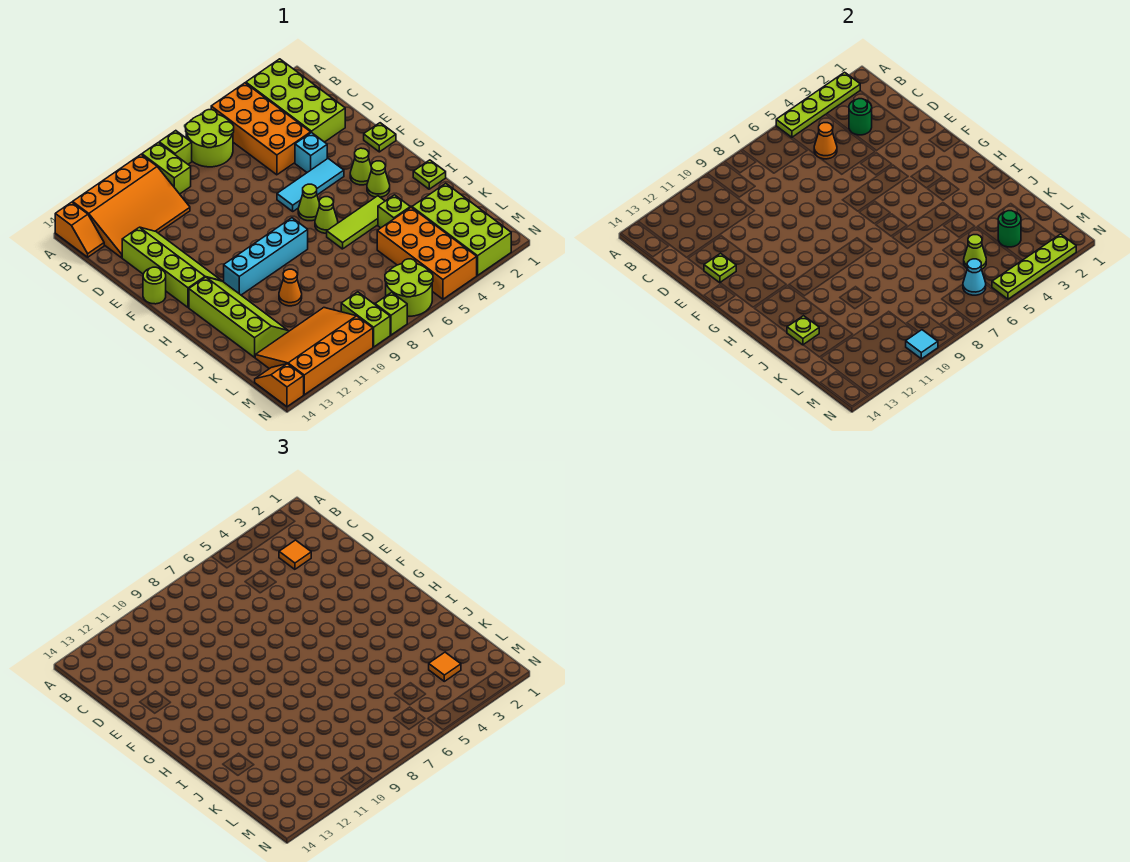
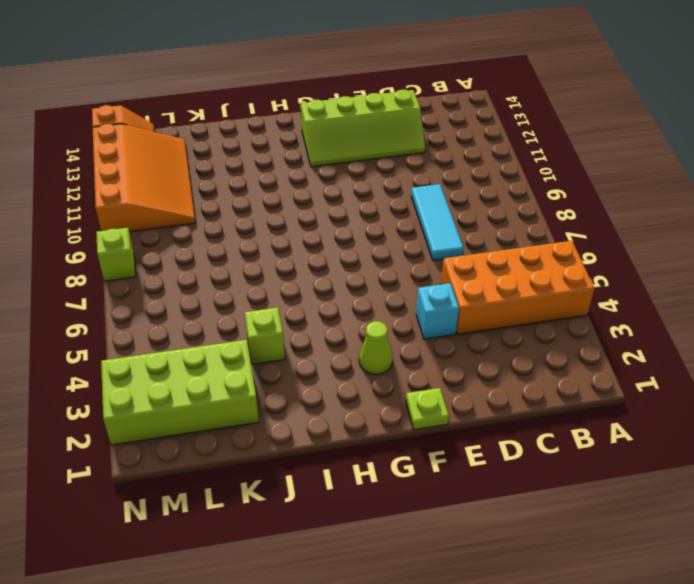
cyan tile D7:D9 level 1 -> cyan tile F4:F6 level 1
none -> lime brick A2:D3 level 1
none -> lime round brick A6:B7 level 1
none -> lime brick A8 level 1
none -> lime brick A9:B9 level 1

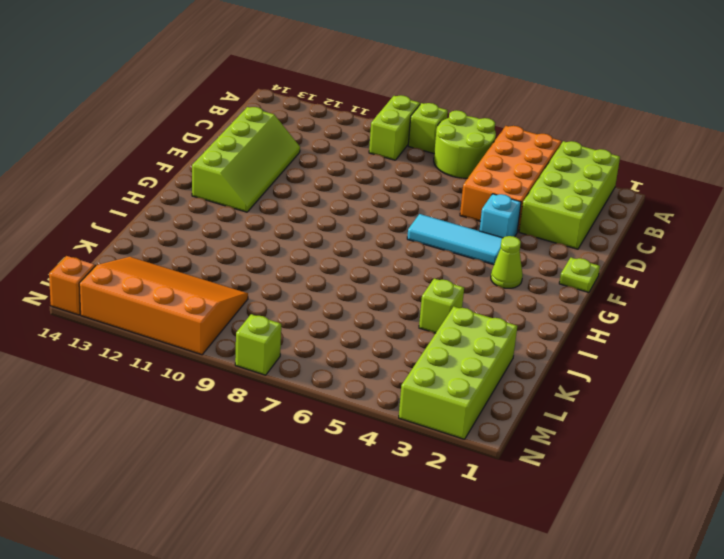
none -> orange slope A10:C13 level 1 top A
none -> orange slope A14:B14 level 1 top A
none -> lime round brick F14 level 1
none -> lime cone G6 level 1

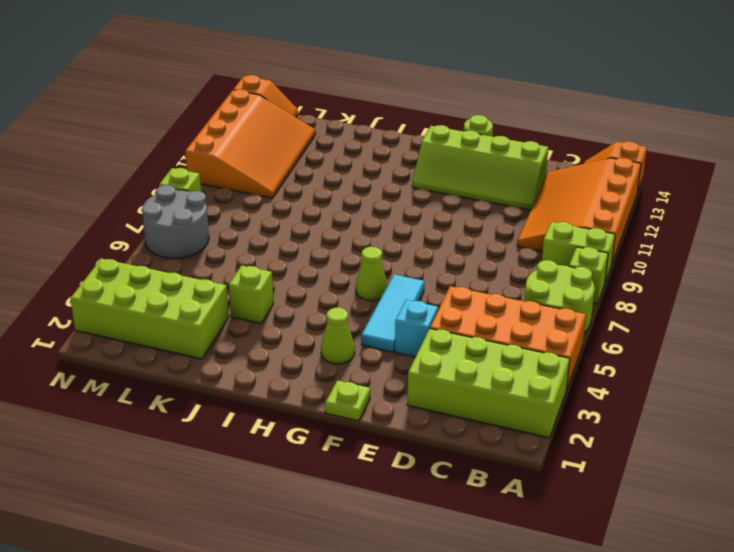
grey round brick M6:N7 level 1 -> lime round brick M6:N7 level 1
none -> lime cone H3 level 1
none -> lime cone H6 level 1
none -> cyan brick H8:H11 level 1
none -> lime slope H12:K13 level 1 top 13

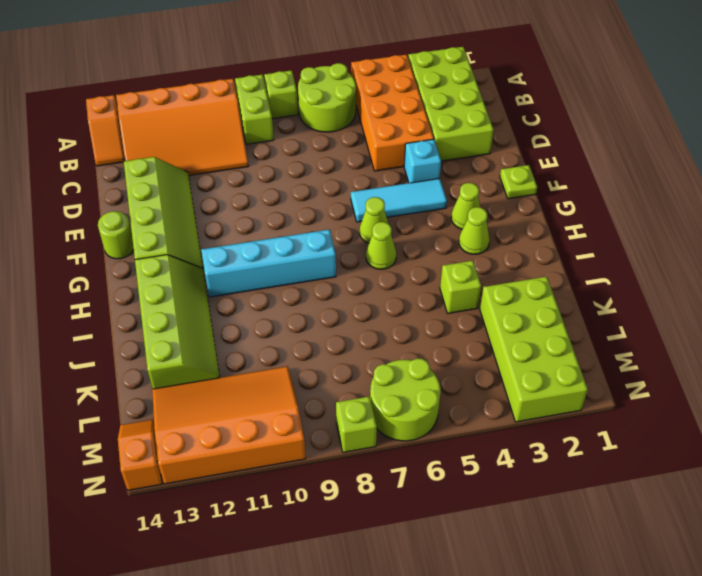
none -> lime plate I1 level 1
none -> lime tile I4:I6 level 1
none -> orange cone J10 level 1
none -> orange brick K4:N5 level 1

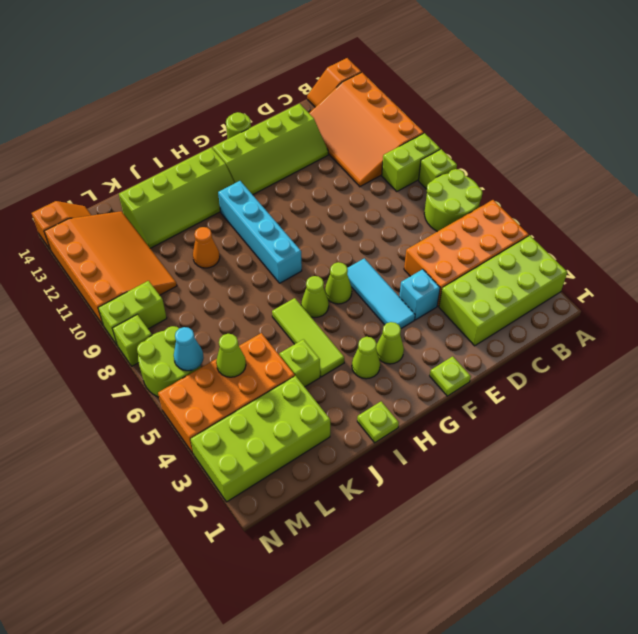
none -> lime plate A2:A5 level 2
none -> green round brick C3 level 2
none -> orange cone C5 level 2
none -> lime plate E13 level 2

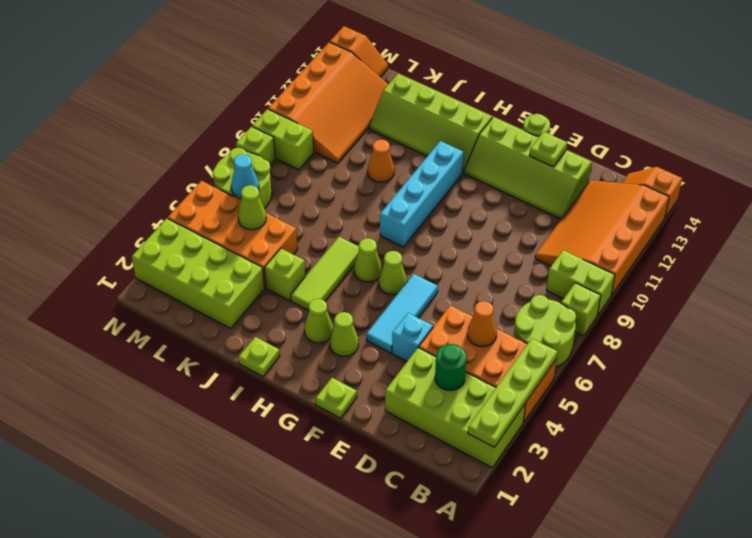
none -> lime plate J13 level 2
none -> green round brick L3 level 2
none -> lime plate N2:N5 level 2
none -> cyan tile N10 level 2

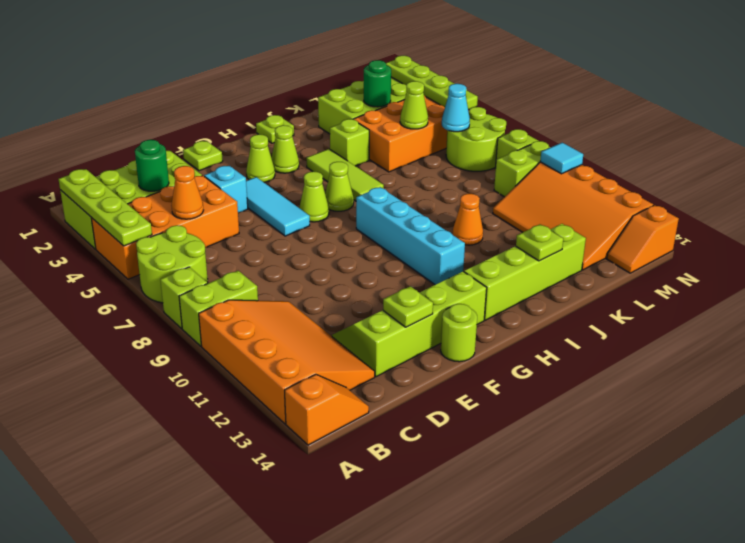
none -> orange tile C3 level 3
none -> orange tile L3 level 3

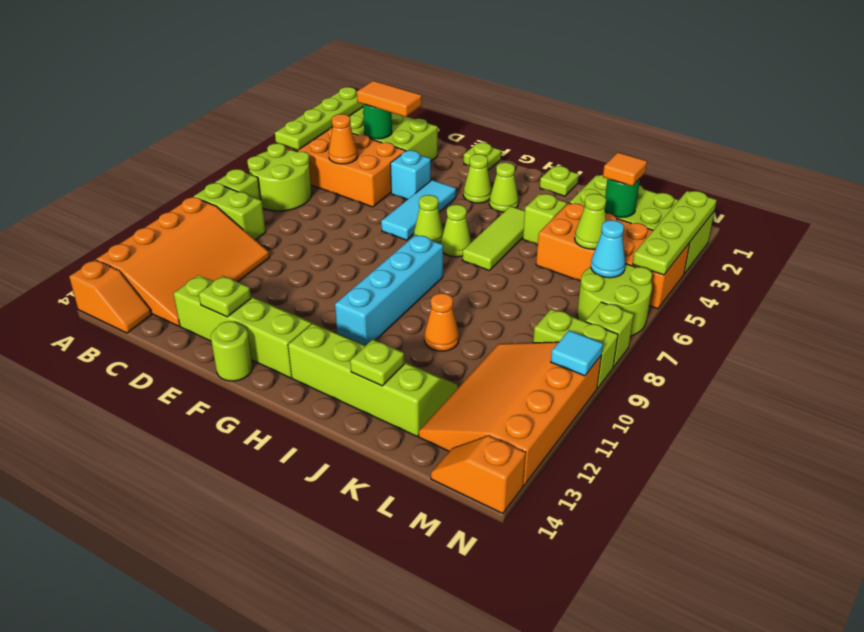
orange tile C3:D3 level 3 -> orange tile C3 level 3

